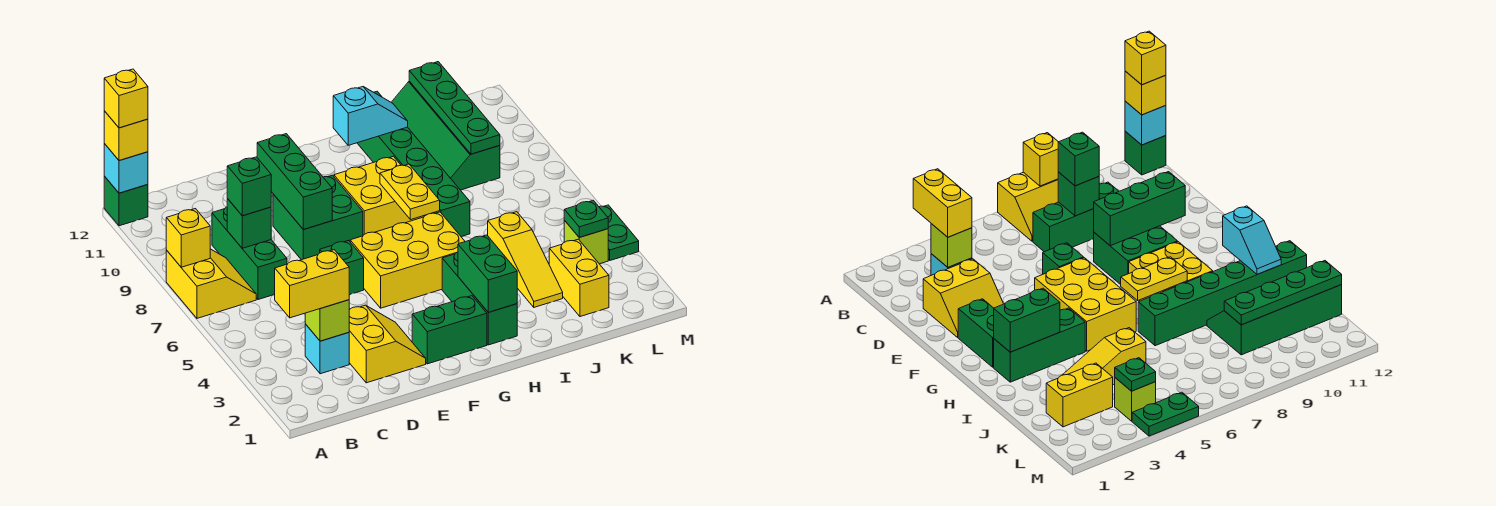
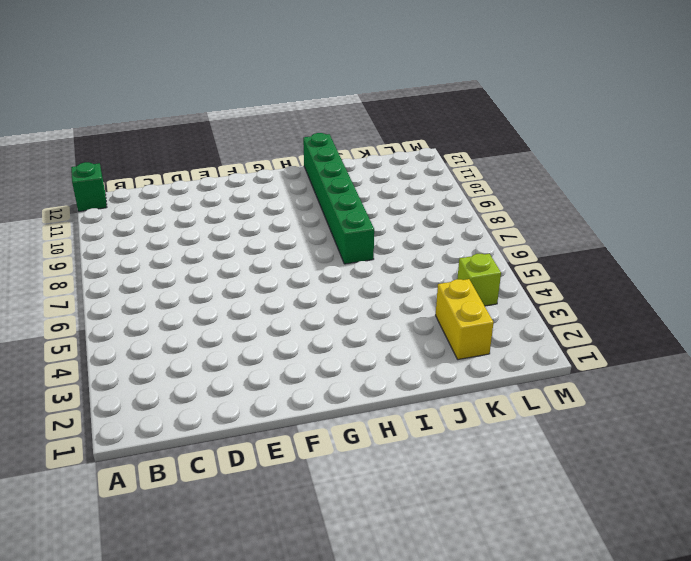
none -> yellow slope A7:B8 level 1 top A
none -> cyan brick C3 level 1
none -> green brick C7:C9 level 1
none -> yellow slope D2:E3 level 1 top D

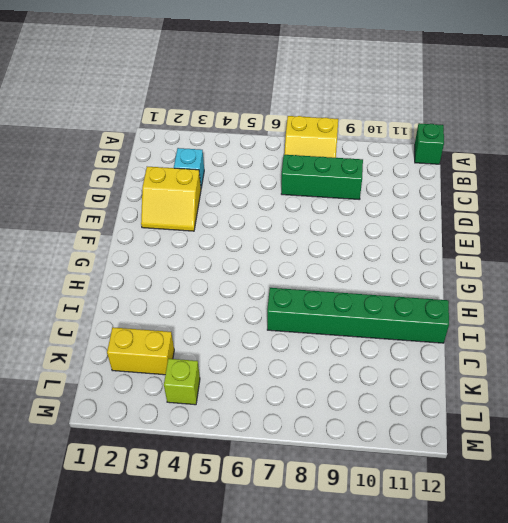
none -> green brick E6 level 1
none -> green brick E8:F9 level 1
none -> green brick F2:G2 level 1
none -> yellow brick F5:H6 level 1

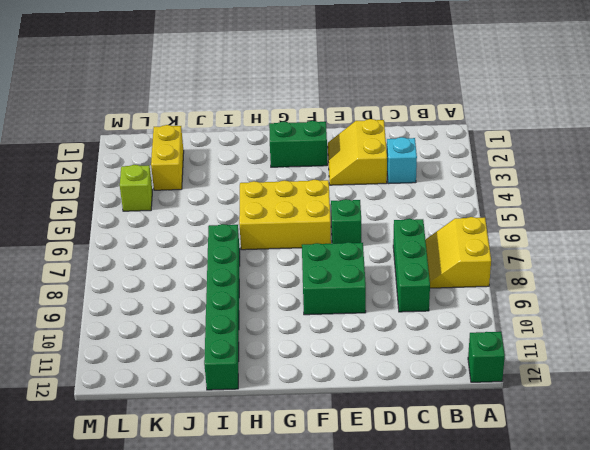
none -> yellow brick G8:H9 level 1
none -> green brick H2:H4 level 1
none -> yellow slope J3:J5 level 1 top 5
none -> green slope J9:K12 level 1 top K

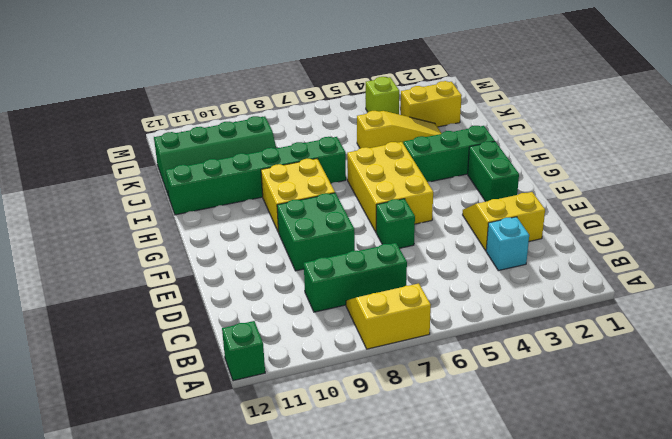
none -> green plate M4:M5 level 1
none -> yellow brick A8 level 2
none -> cyan brick A12 level 2
none -> lime brick C3 level 2

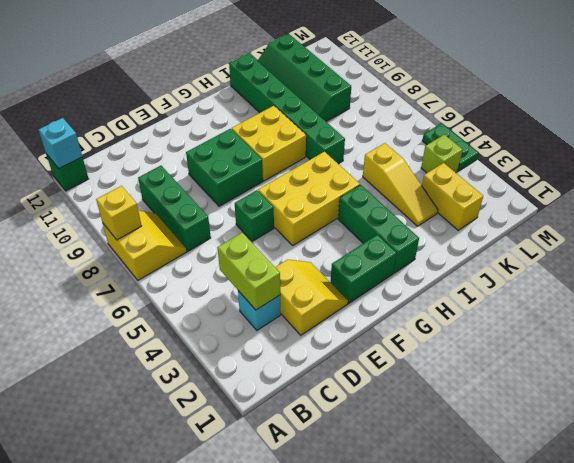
lime brick C3:C4 level 2 -> lime brick C3 level 2
none -> green brick C8 level 2
none -> green brick E8:E10 level 2
none -> green brick H2:H3 level 2
none -> yellow plate H7:H8 level 2

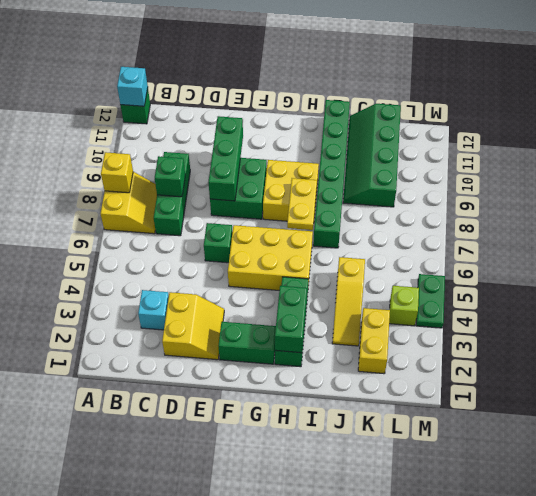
none -> lime brick C3 level 2
none -> cyan slope H11:I11 level 2 top H
none -> green plate K9:K12 level 2
none -> green plate L4 level 2

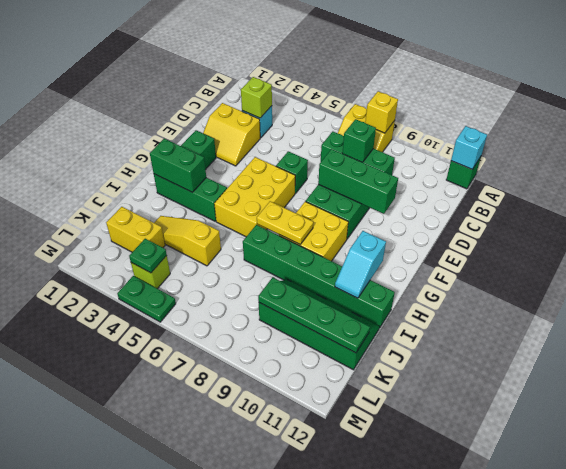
none -> yellow brick A12 level 3
none -> yellow brick B3:C3 level 3
none -> green brick C8 level 3
none -> yellow brick A12 level 4

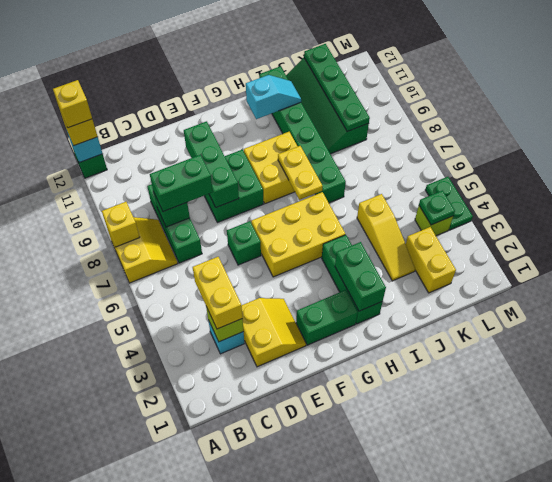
yellow brick C3:C4 level 3 -> yellow brick B3:C3 level 3
green brick C8:D8 level 3 -> green brick C8 level 3

